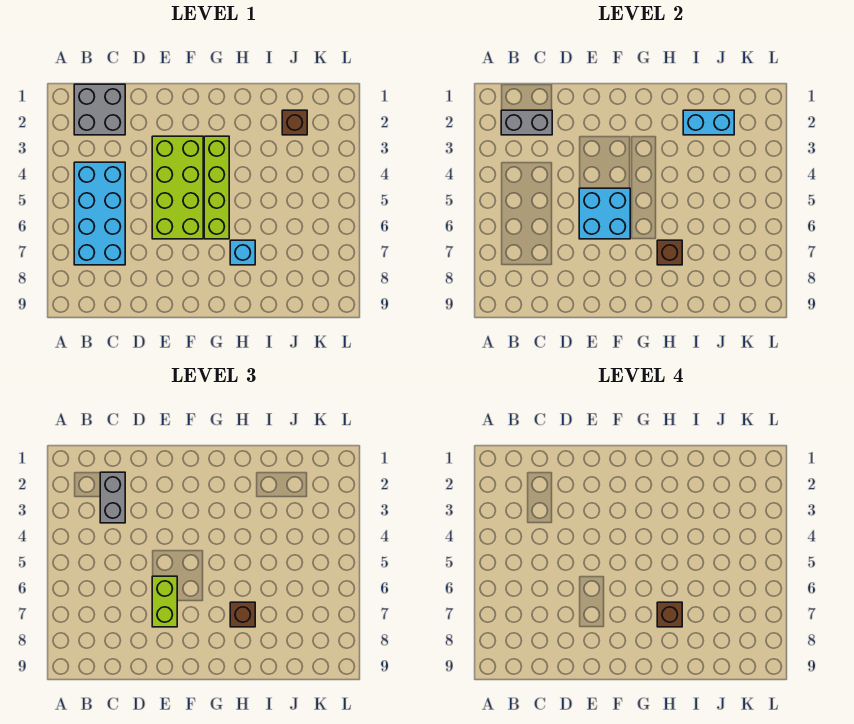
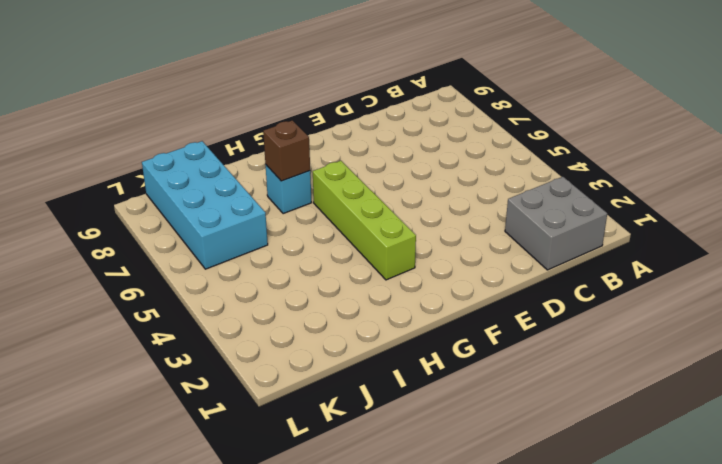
cyan brick J6:K9 level 1 -> cyan brick B4:C7 level 1
none -> lime brick E3:F6 level 1
none -> brown brick J2 level 1
none -> grey brick B2:C2 level 2

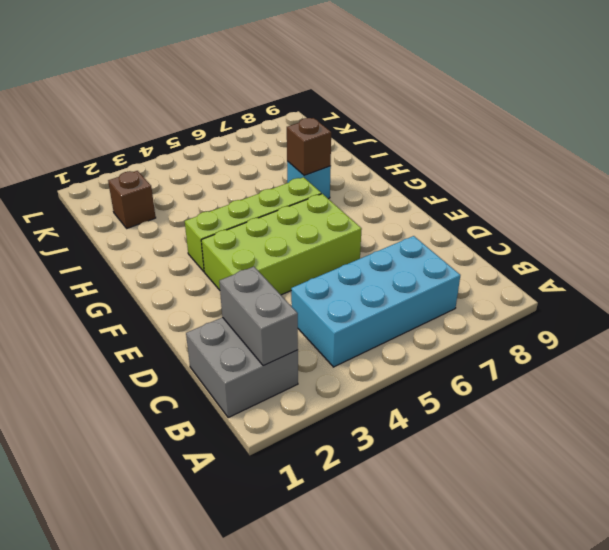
none -> cyan brick E5:F6 level 2
none -> cyan brick I2:J2 level 2
none -> grey brick C2:C3 level 3

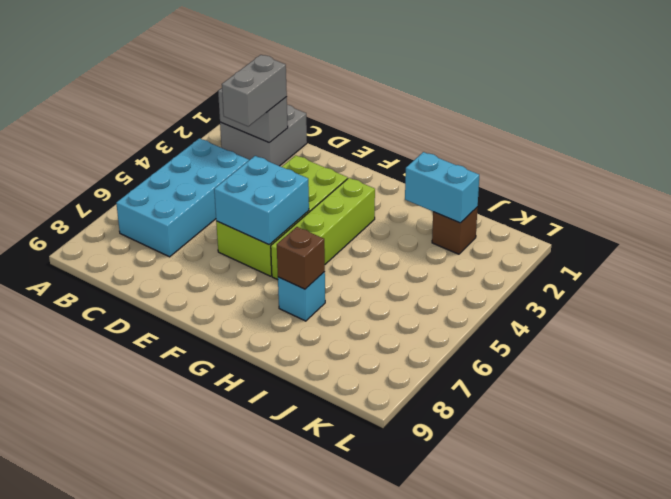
none -> lime brick E6:E7 level 3
none -> brown brick H7 level 3
none -> brown brick H7 level 4

